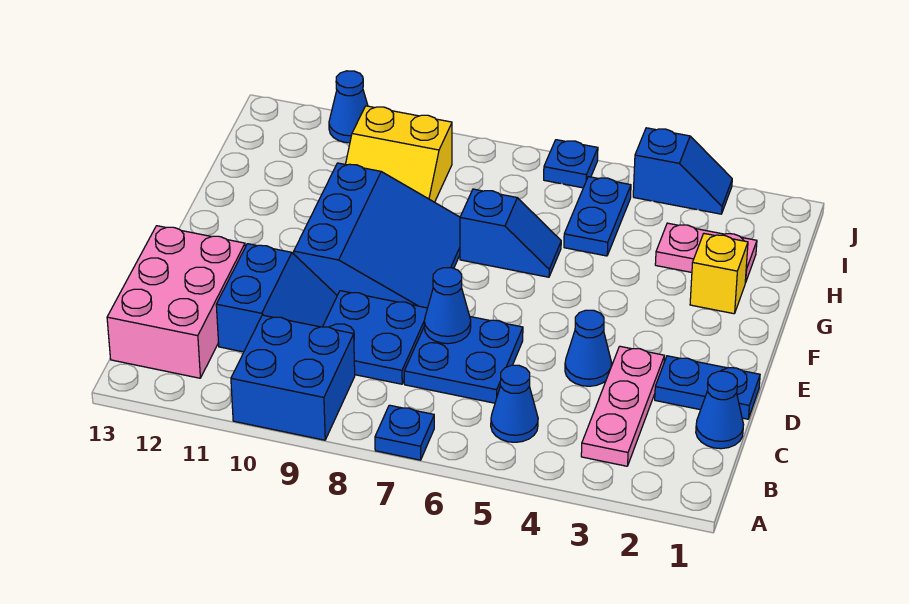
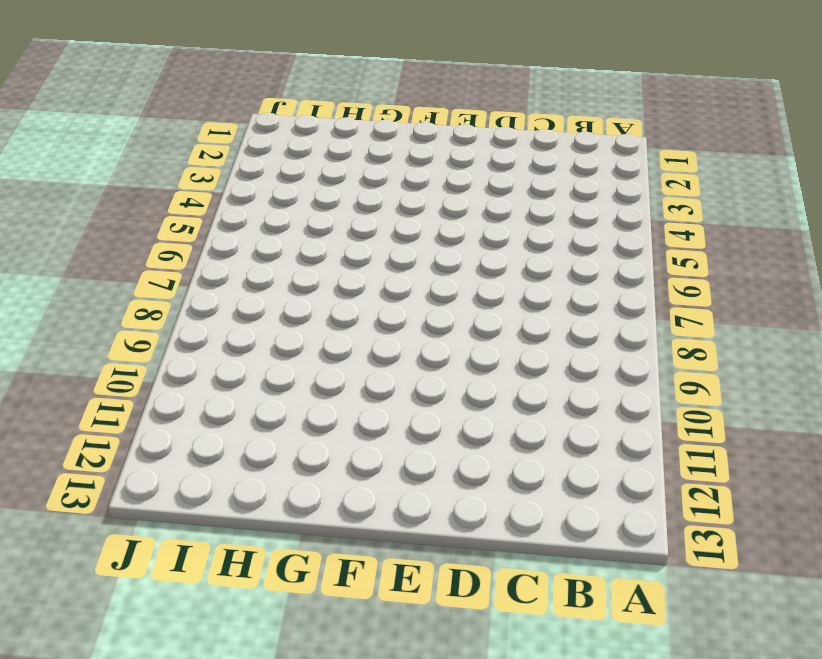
none -> blue plate A7 level 1
none -> blue brick A9:B10 level 1
none -> pink plate B3:D3 level 1

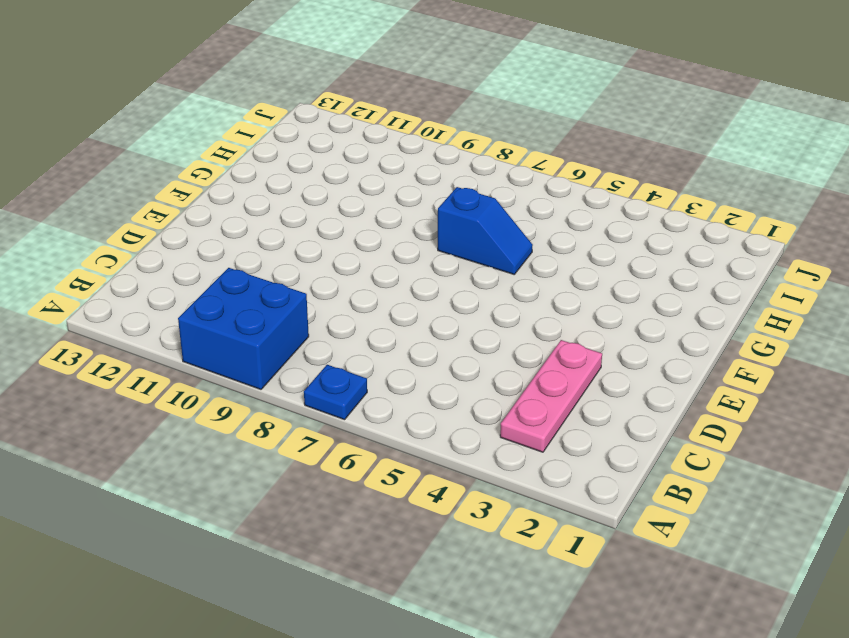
none -> blue cone B5 level 1
none -> pink brick B12:D13 level 1
none -> blue cone C1 level 1

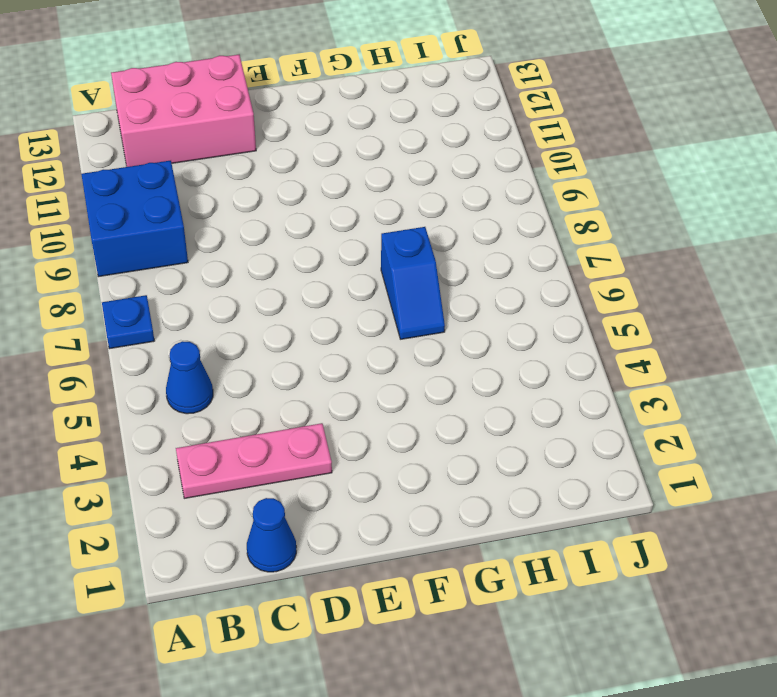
none -> blue plate C6:D7 level 1
none -> blue plate C8:D9 level 1
none -> blue slope C10:D11 level 1 top 11

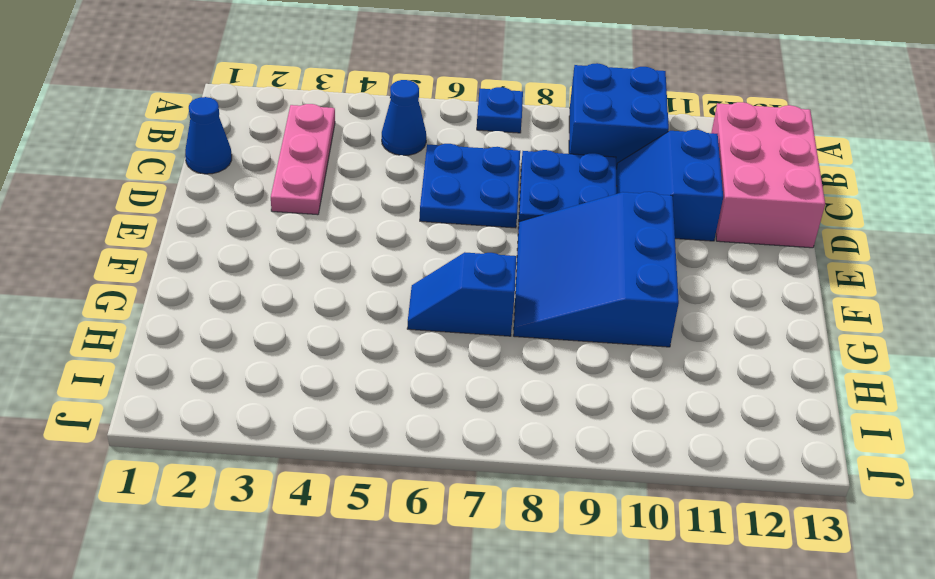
none -> blue plate D1:D2 level 1
none -> blue cone D4 level 1
none -> yellow brick G2 level 1

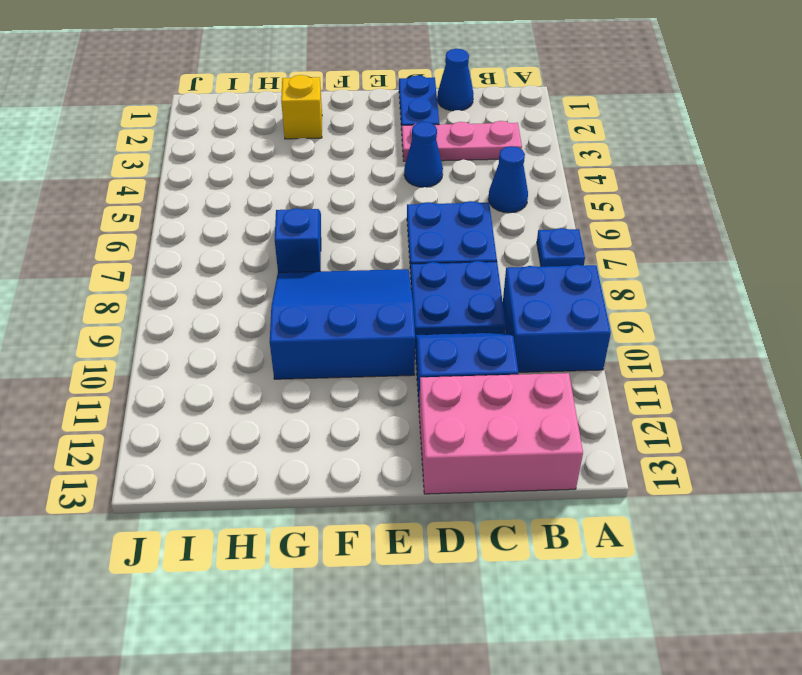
none -> pink plate H2:H3 level 1
none -> blue plate H5:I5 level 1
none -> yellow slope H9:I10 level 1 top I

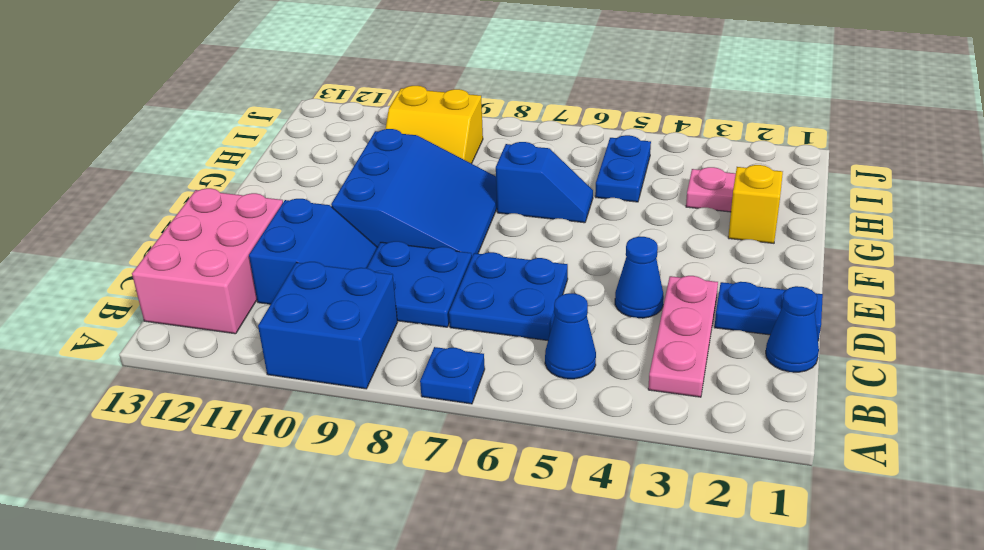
none -> blue slope J3:J4 level 1 top 4
none -> blue plate J6 level 1
none -> blue cone J11 level 1

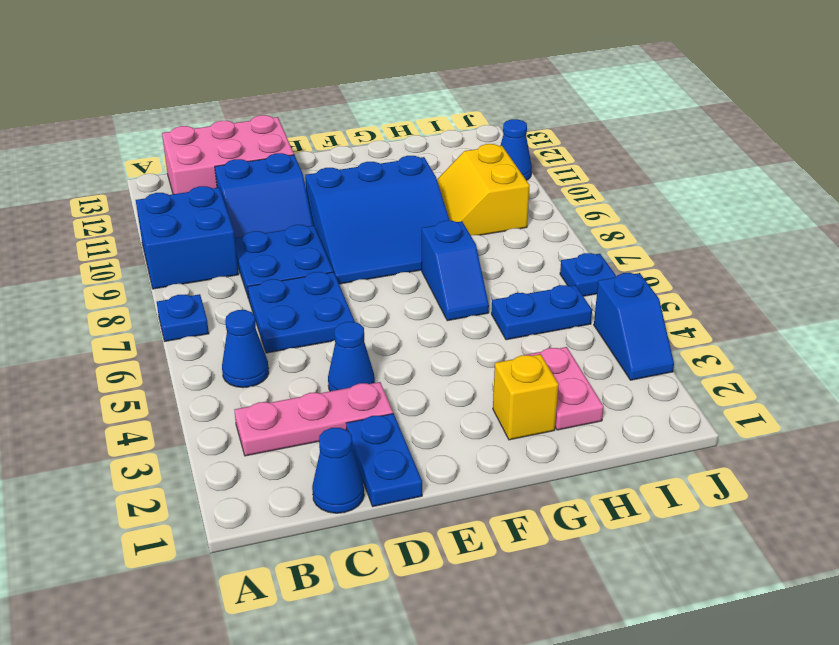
none -> blue cone D7 level 2

